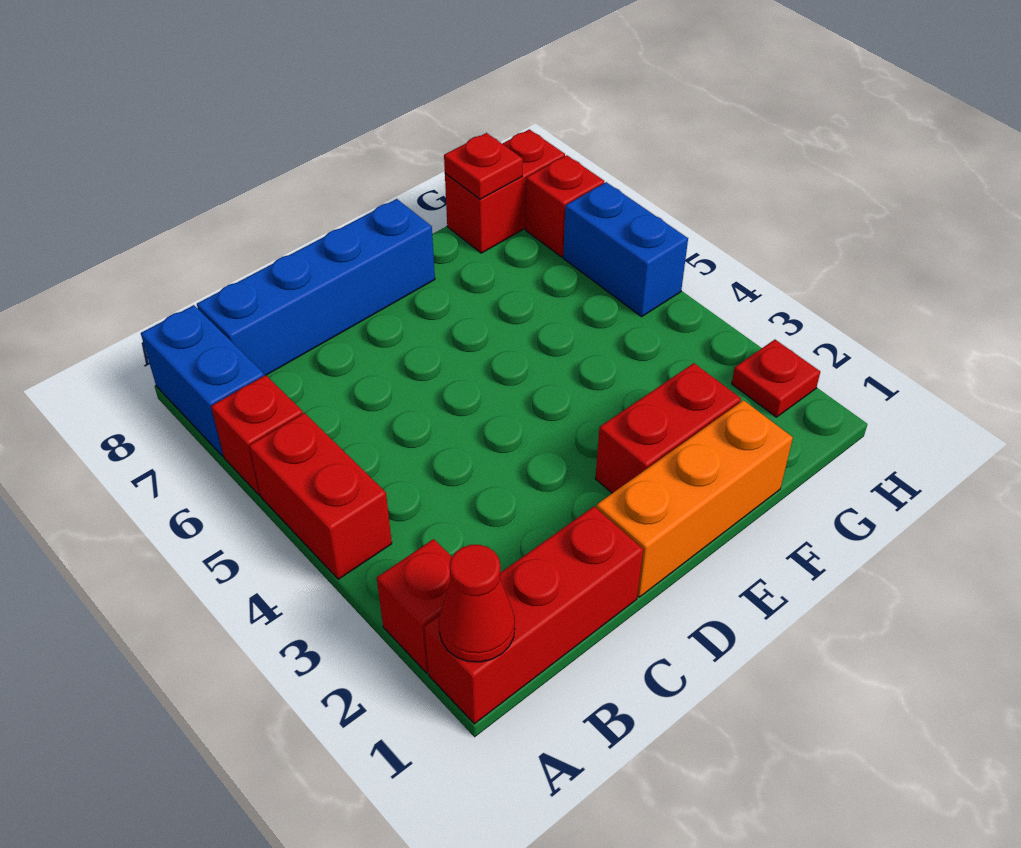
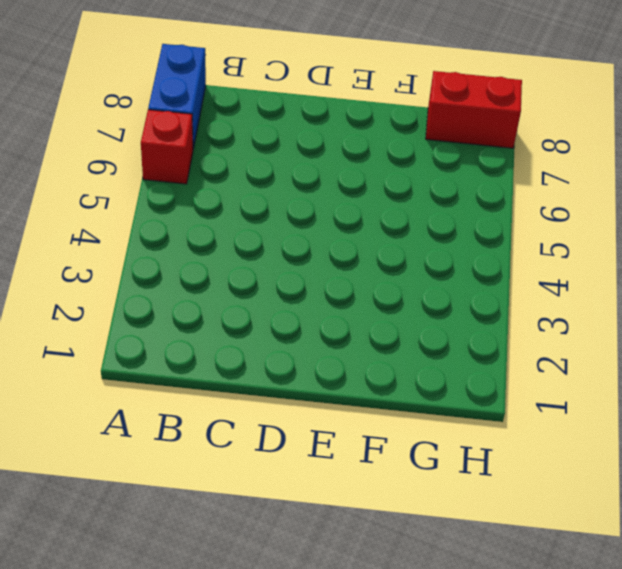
none -> red brick A1:C1 level 1
none -> red brick A2 level 1
none -> red brick A4:A5 level 1

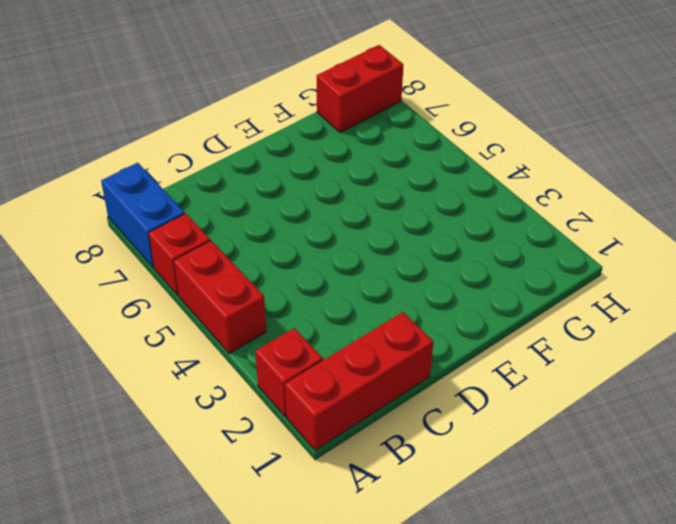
none -> blue brick B8:E8 level 1
none -> orange brick D1:F1 level 1
none -> red brick E2:F2 level 1

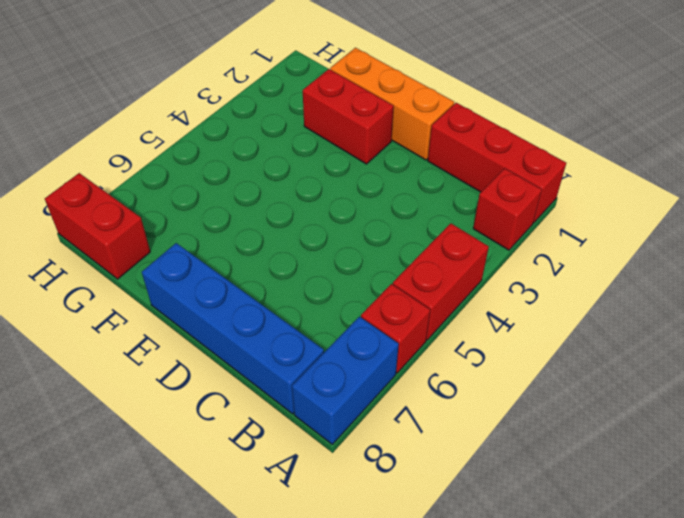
none -> red plate H2 level 1
none -> blue brick H5:H6 level 1
none -> red brick H7 level 1

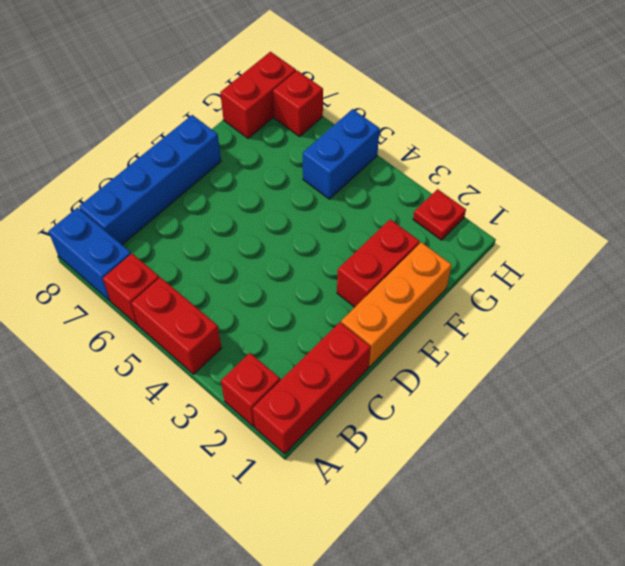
blue brick G5:H5 level 1 -> blue brick H5:H6 level 1
none -> red cone A1 level 2
none -> red plate G8 level 2

